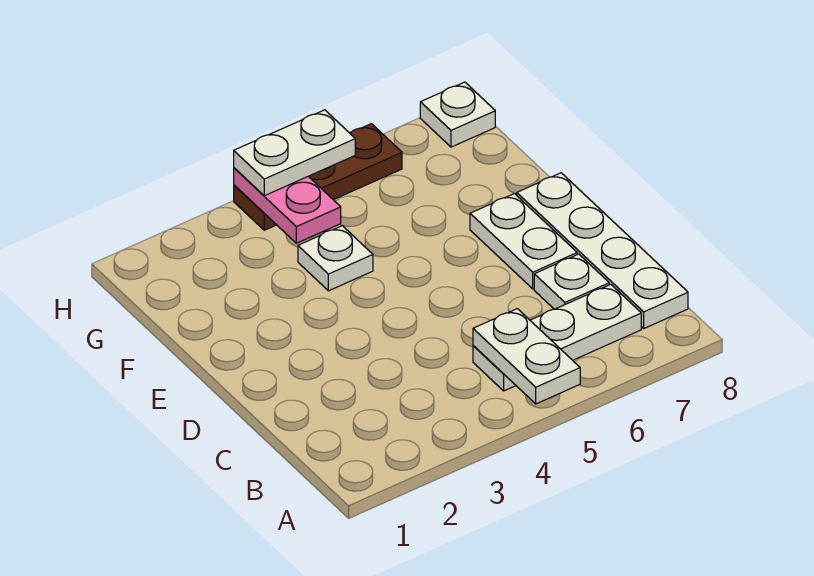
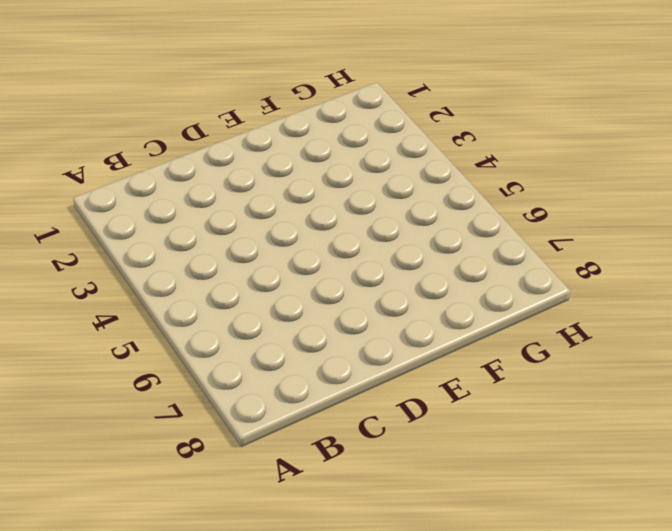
none -> white plate B5:B7 level 1
none -> white plate B8:E8 level 1

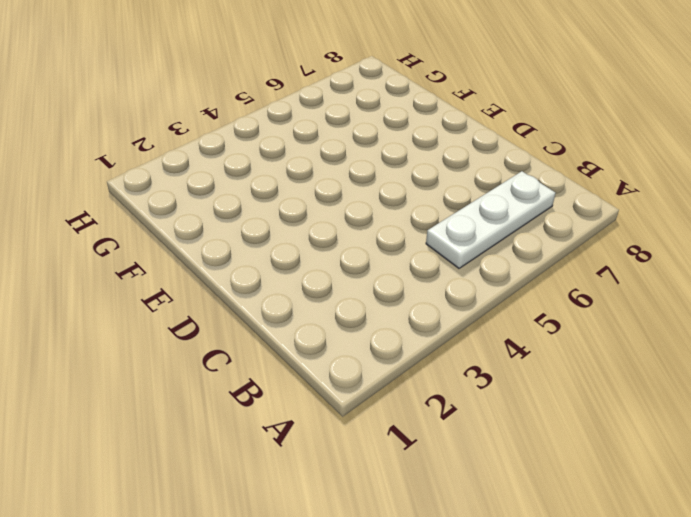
none -> white plate B8:E8 level 1
none -> white plate C7 level 1

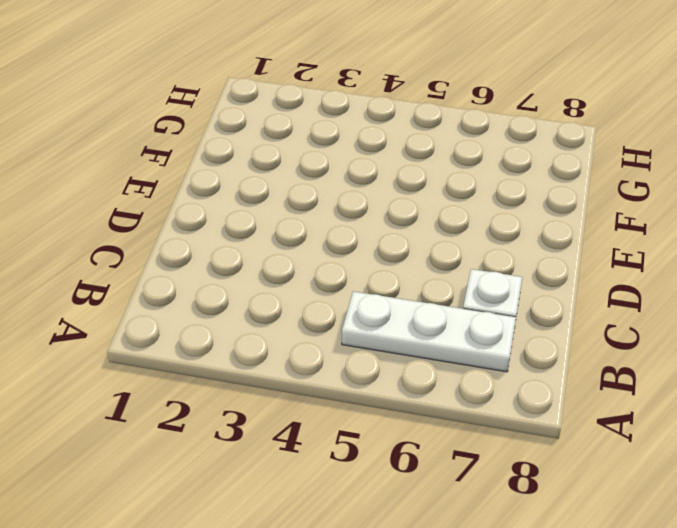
none -> white plate B8:E8 level 1
none -> white plate D7:E7 level 1

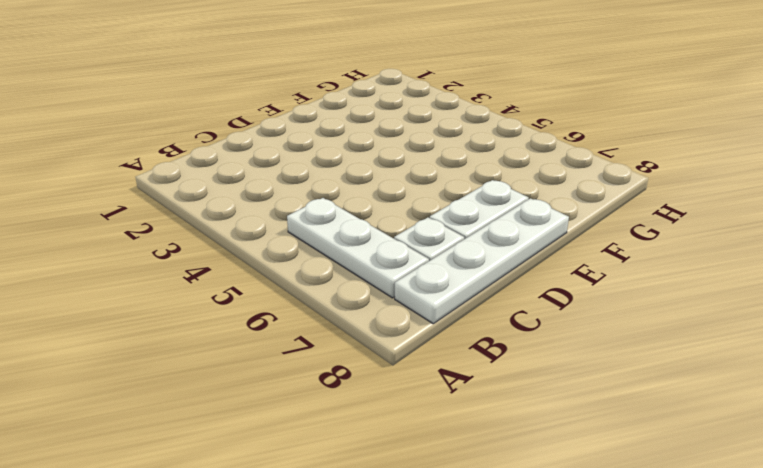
none -> white plate F4 level 1
none -> brown plate H4:H6 level 1

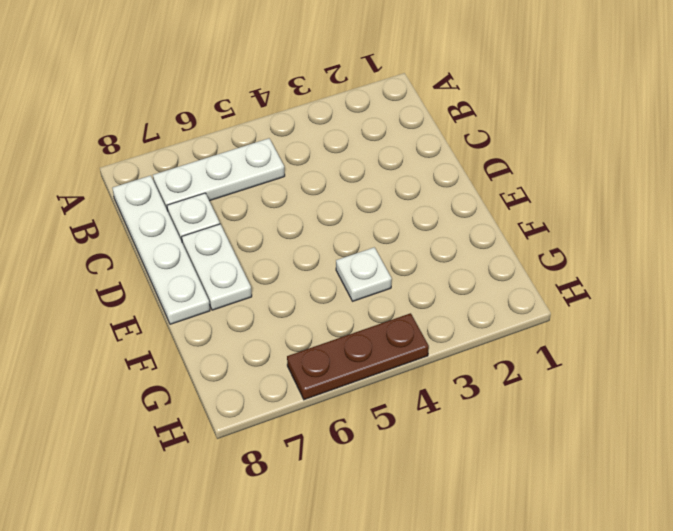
none -> white plate H8 level 1
none -> white plate A5:B5 level 2

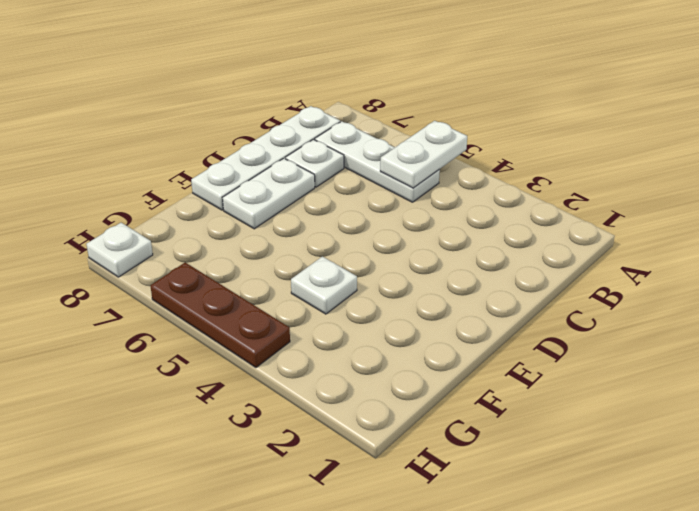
none -> pink plate G4:H4 level 2
none -> white plate H4:H5 level 3

